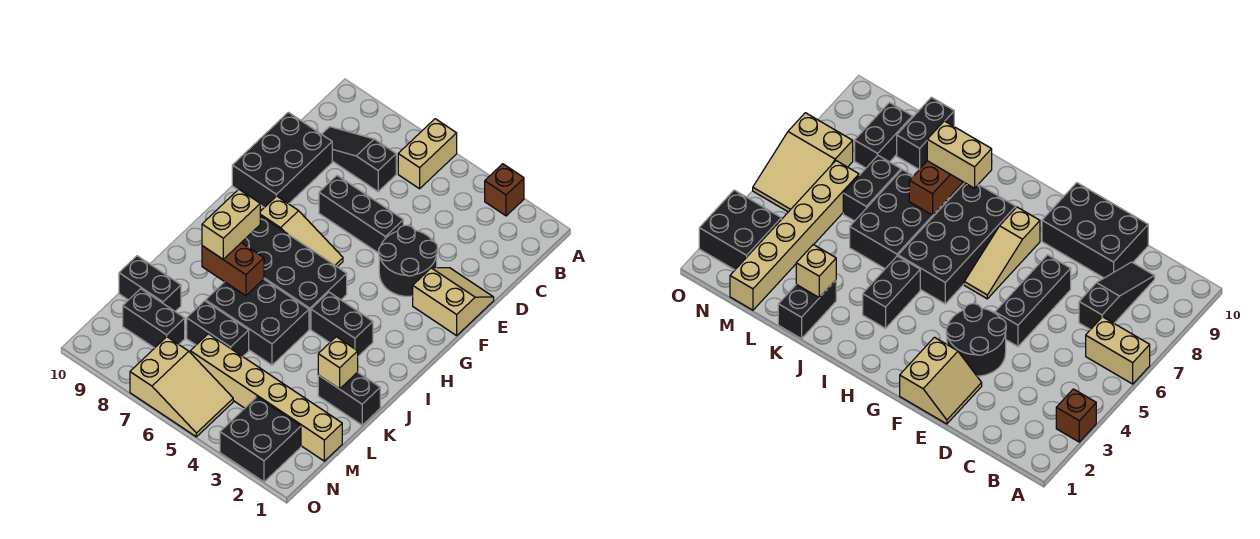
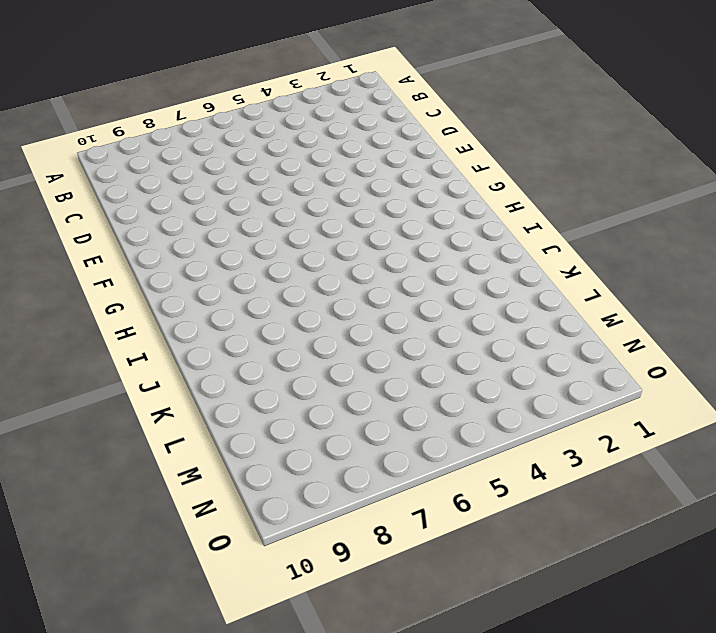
none -> brown brick A3 level 1
none -> tan brick A6:B6 level 1
none -> black slope C7:C9 level 1 top 7

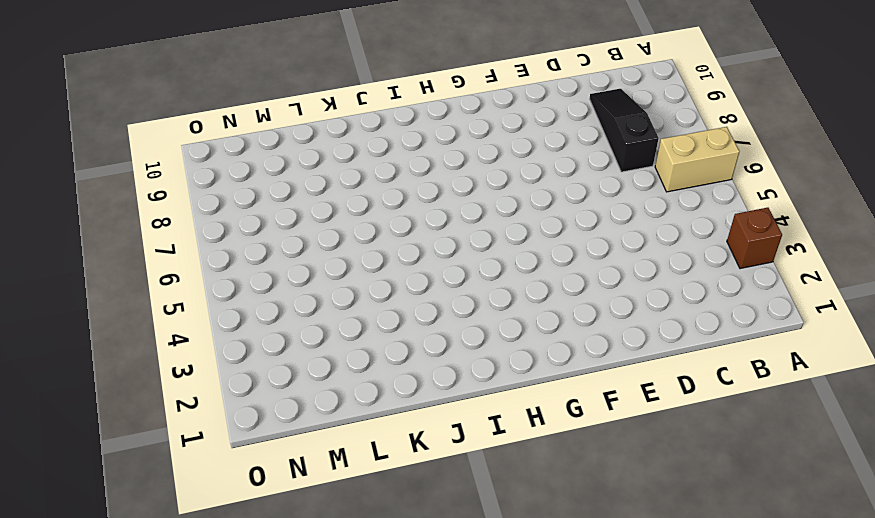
none -> black brick D9:F10 level 1
none -> tan slope E1:F2 level 1 top F
none -> black round brick E3:F4 level 1

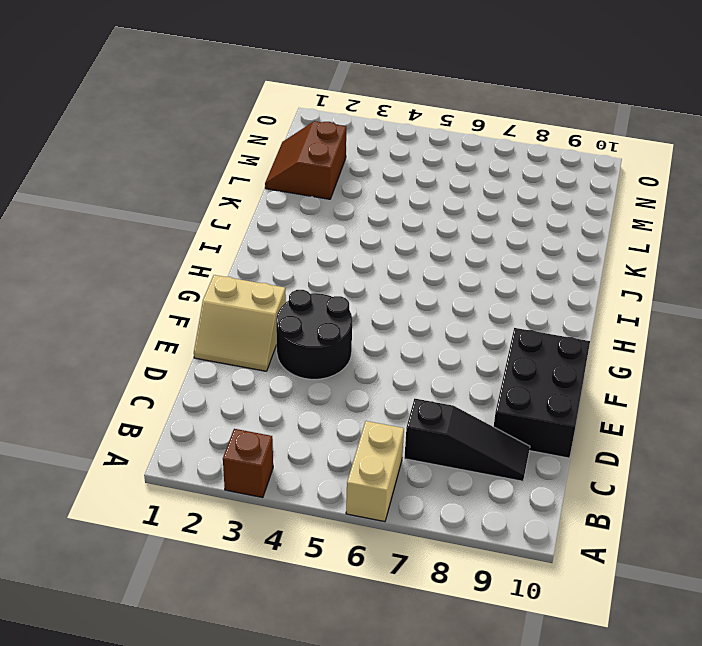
brown slope L1:M2 level 1 top 2 -> tan brick M1:M6 level 1
none -> black brick E5:E7 level 1
none -> tan slope G6:G8 level 1 top 8
none -> black brick H5:I8 level 1

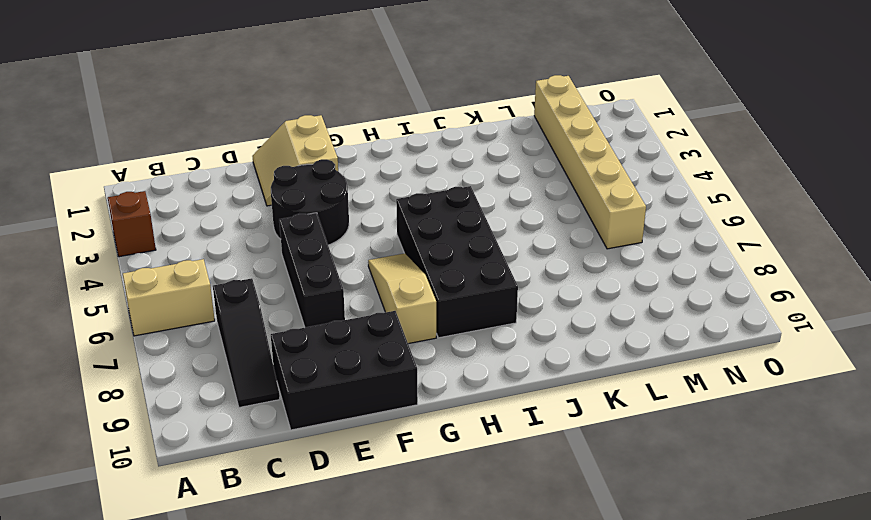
none -> black brick I3:I4 level 1
none -> black brick J5:K7 level 1
none -> black brick K1:K2 level 1

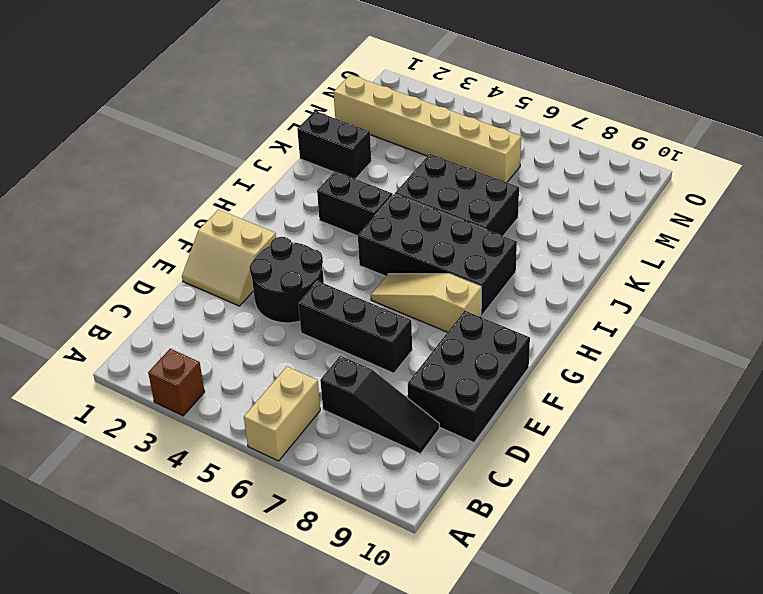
none -> black brick L6:L7 level 1
none -> black brick L9:L10 level 1
none -> black brick M8:M9 level 1

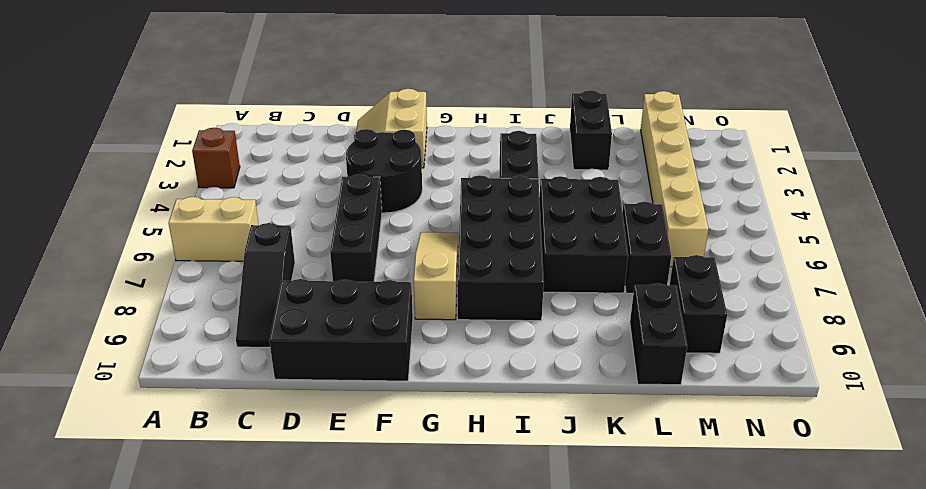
none -> black brick N2:O3 level 1
none -> tan slope N5:O7 level 1 top 7
none -> brown brick J7:J8 level 2

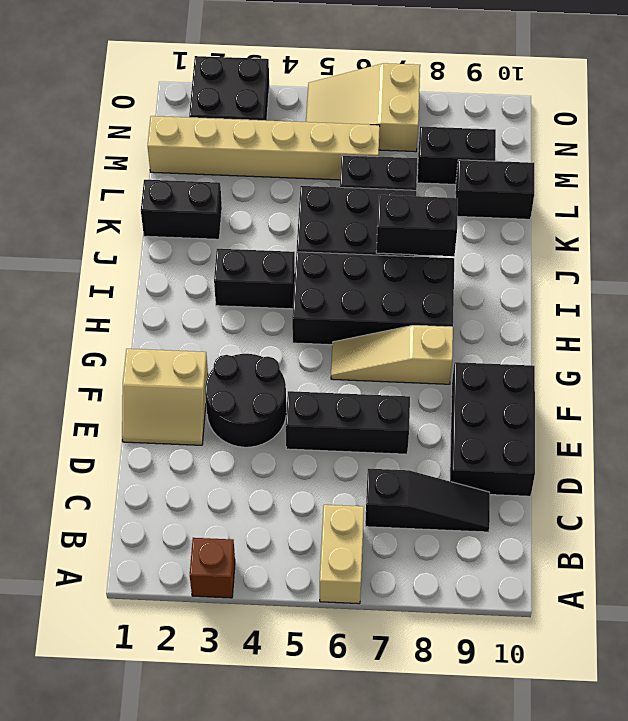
black brick J7:J8 level 2 -> brown brick J7:J8 level 2
none -> tan brick K2 level 2
none -> tan brick I8:J8 level 3

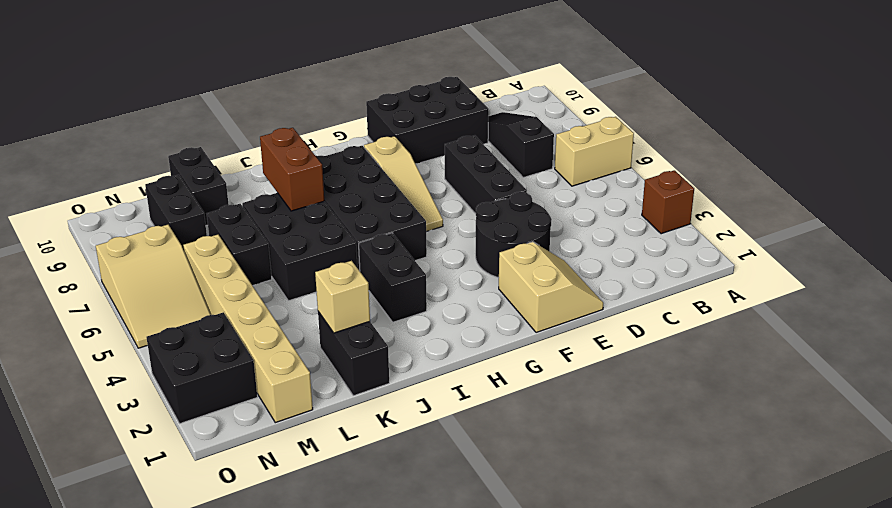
none -> tan brick I8:J8 level 3

